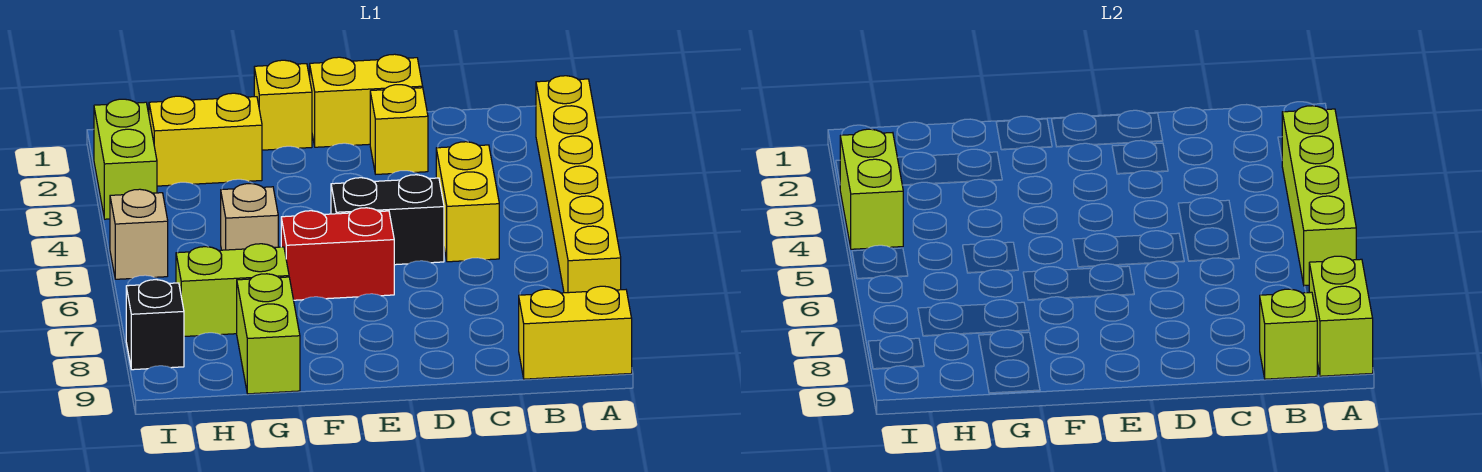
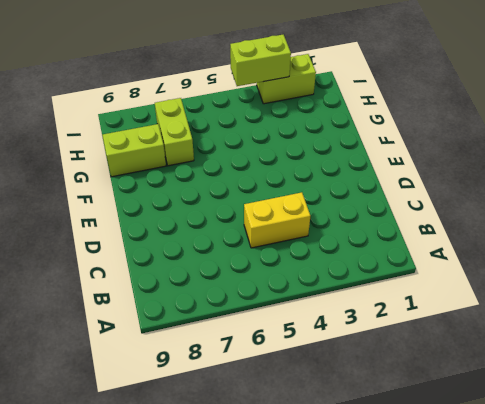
none -> yellow brick A2:A7 level 1
none -> yellow brick A9:B9 level 1
none -> yellow brick D1:E1 level 1

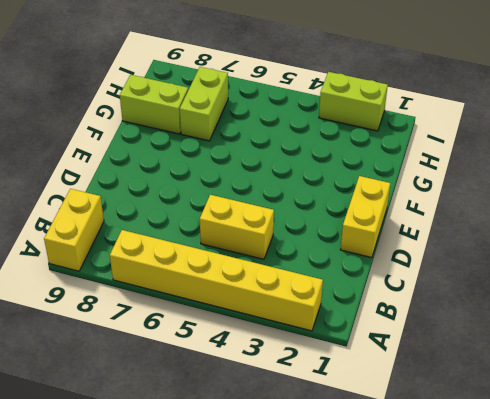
none -> yellow brick D2 level 1
none -> black brick D5:E5 level 1
none -> red brick E6:F6 level 1

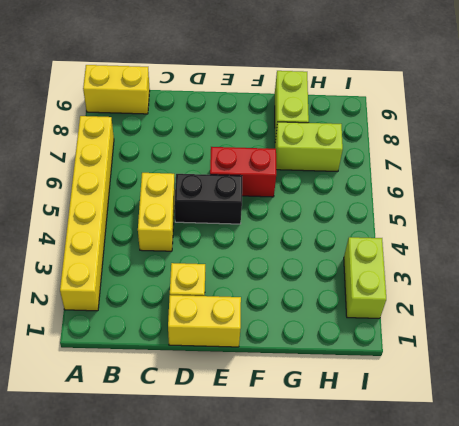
none -> yellow brick F1 level 1
none -> yellow brick G2:H2 level 1
none -> tan brick G5 level 1

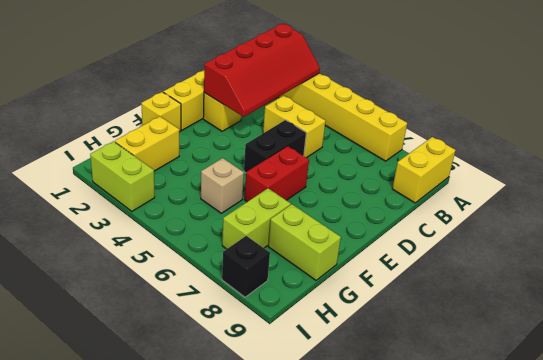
red slope A2:D3 level 2 top 2 -> lime brick A3:A6 level 2
none -> tan brick I5 level 1
none -> lime brick A8:A9 level 2
none -> lime brick B9 level 2

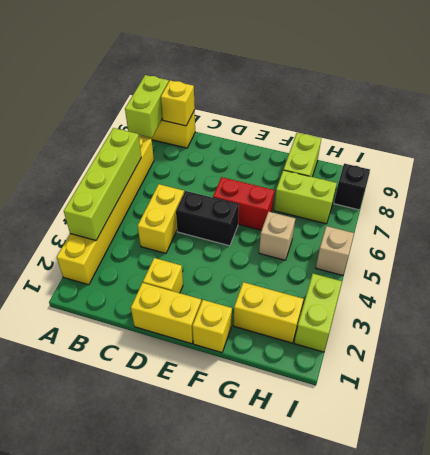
yellow brick B9 level 2 -> lime brick B9 level 2
none -> lime brick I3:I4 level 2

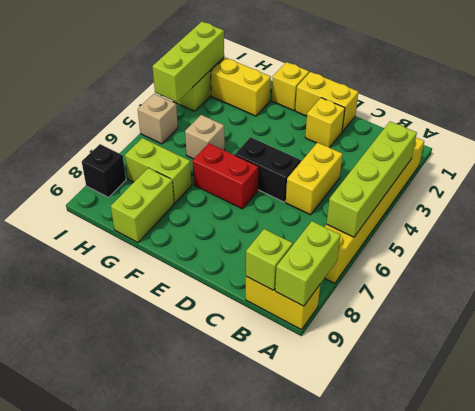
lime brick I2:I4 level 2 -> lime brick I3:I4 level 2

